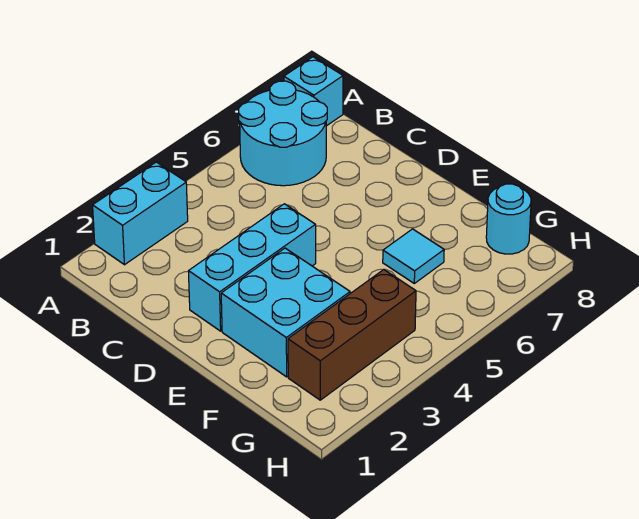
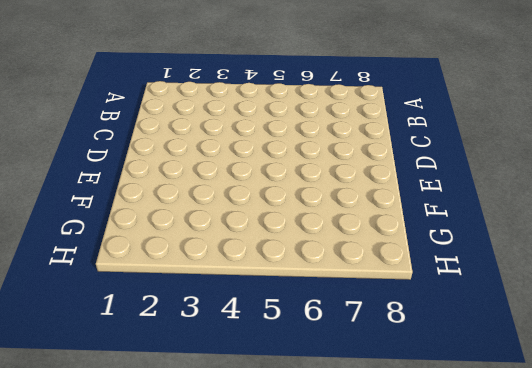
none -> cyan brick A2:A3 level 1
none -> cyan round brick A6:B7 level 1

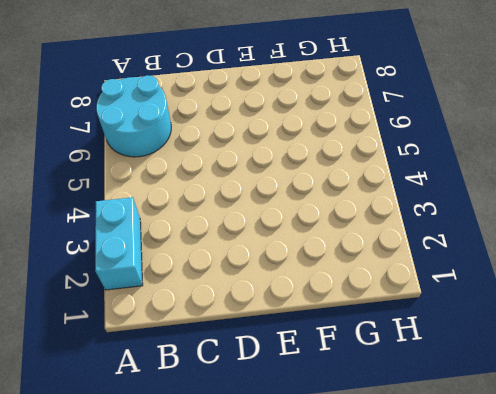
none -> cyan brick A8 level 1
none -> cyan brick D2:D4 level 1

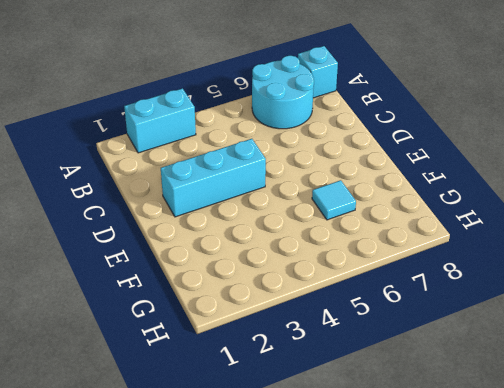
none -> cyan brick E2:F3 level 1
none -> brown brick G2:G4 level 1

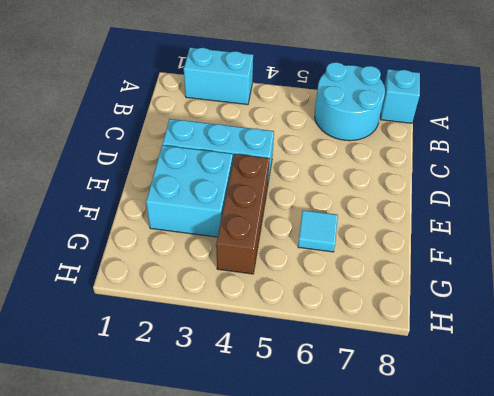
brown brick E4:G4 level 1 -> brown brick G2:G4 level 1
none -> cyan round brick G8 level 1

